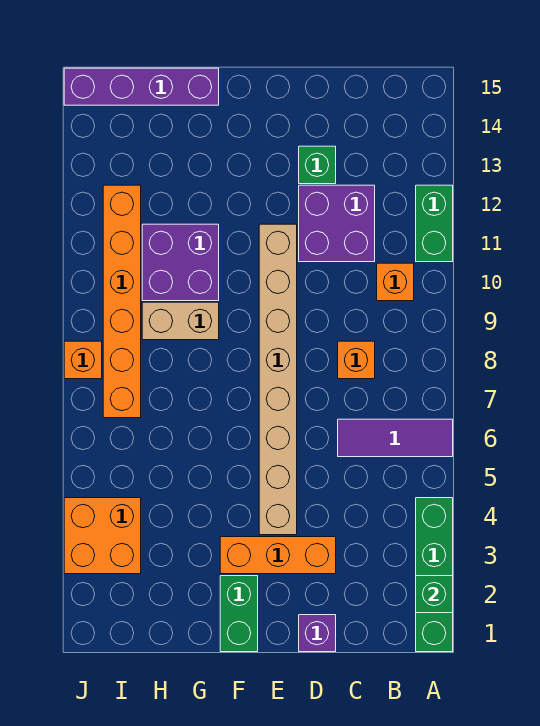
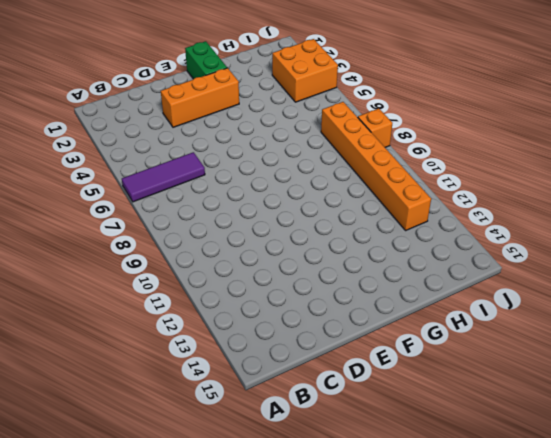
none -> green brick A1:A4 level 1
none -> green brick A11:A12 level 1
none -> orange brick B10 level 1

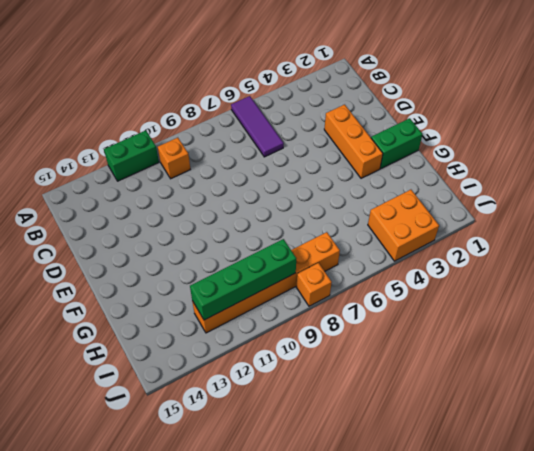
green brick I9:I12 level 2 -> green brick A1:A4 level 1
none -> orange brick C8 level 1
none -> purple brick C11:D12 level 1
none -> purple brick D1 level 1

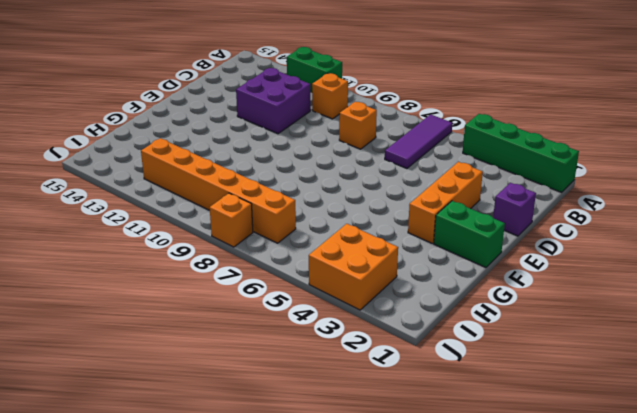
none -> green brick D13 level 1
none -> tan brick E4:E11 level 1
none -> tan brick G9:H9 level 1

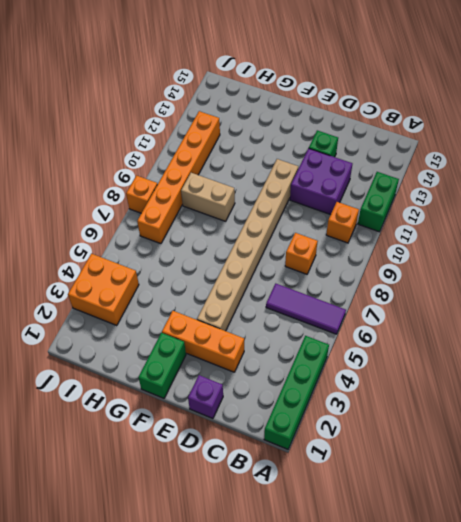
none -> purple brick G10:H11 level 1
none -> purple brick G15:J15 level 1
none -> green brick A2 level 2

